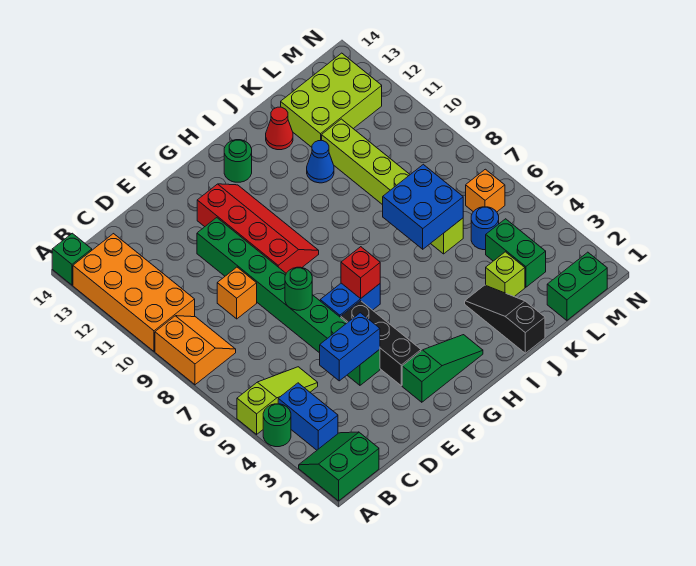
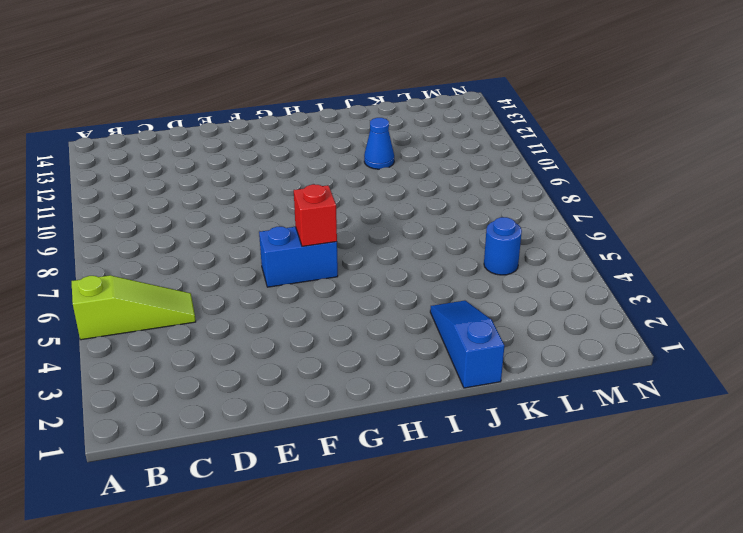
blue slope J1:J3 level 1 top 1 -> black slope J1:J3 level 1 top 1
none -> green slope A1:B2 level 1 top 1
none -> green round brick A4 level 1
none -> orange slope A8:B9 level 1 top A

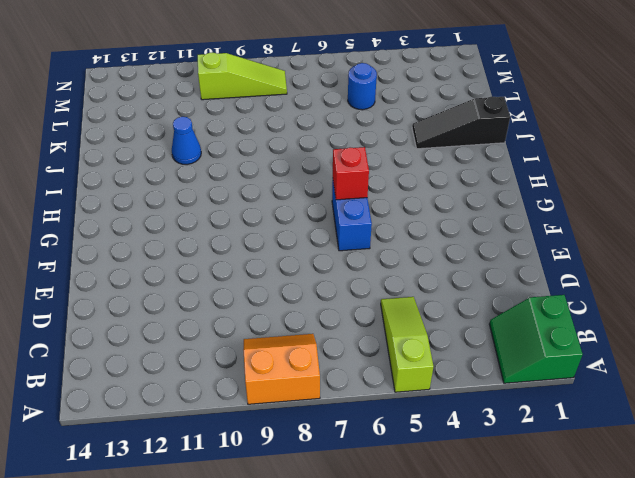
lime slope M8:M10 level 1 top 10 -> none
none -> green round brick A4 level 1
none -> orange brick A10:B13 level 1
none -> green brick A14 level 1

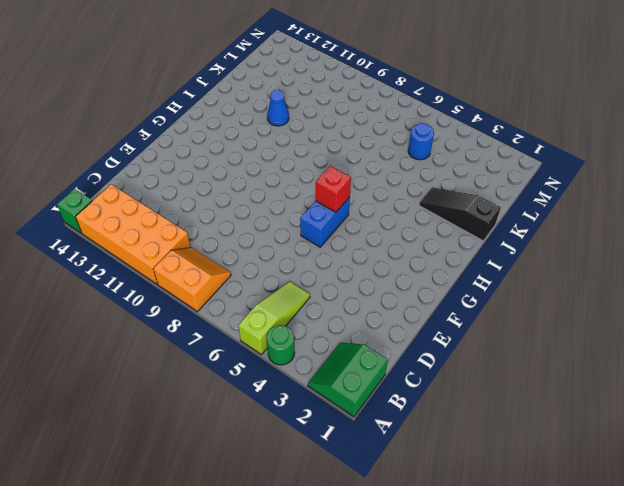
none -> blue brick B3:B4 level 1
none -> orange brick D9 level 1
none -> green brick E4:E11 level 1

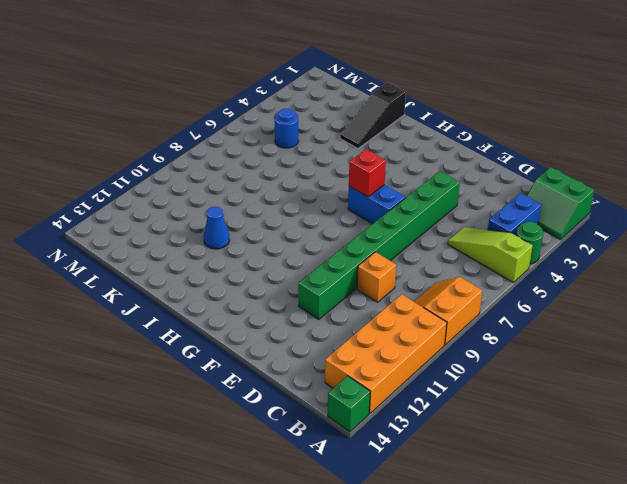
none -> green slope F2:H2 level 1 top F
none -> black brick F3:F5 level 1
none -> red slope F9:G12 level 1 top F

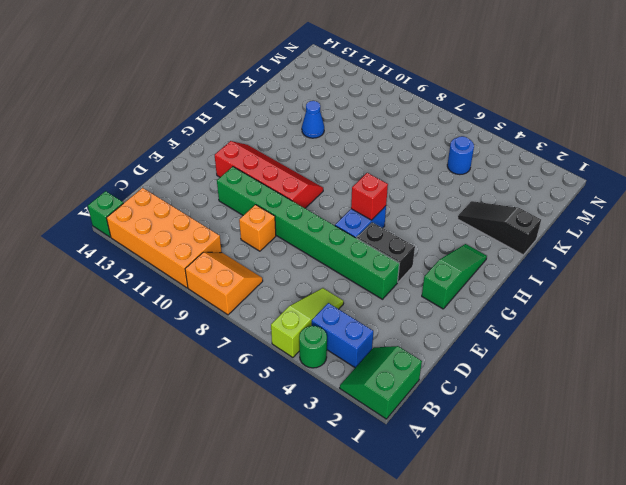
black brick F4:F5 level 1 -> black brick F3:F5 level 1
none -> green round brick H13 level 1
none -> red cone J13 level 1
none -> lime brick K3 level 1

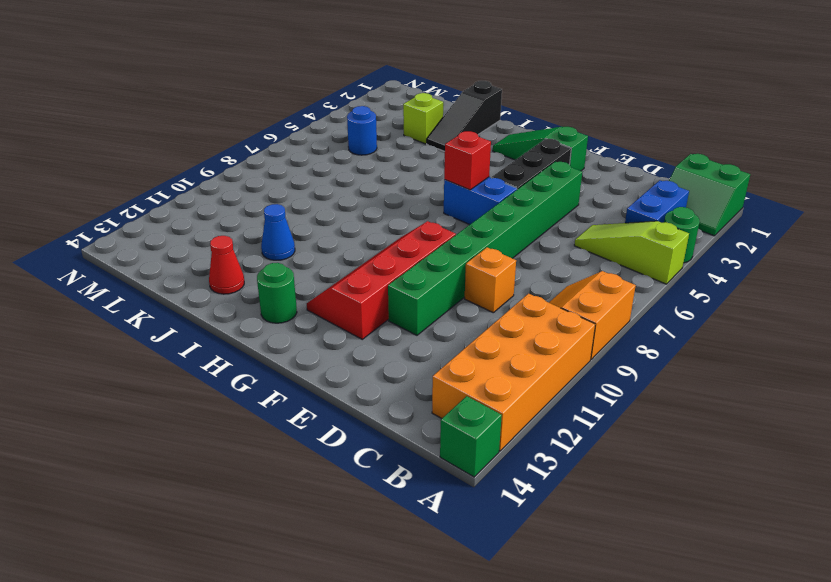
none -> lime brick K6:K11 level 1
none -> lime brick K12:M13 level 1
none -> green brick L1:M1 level 1

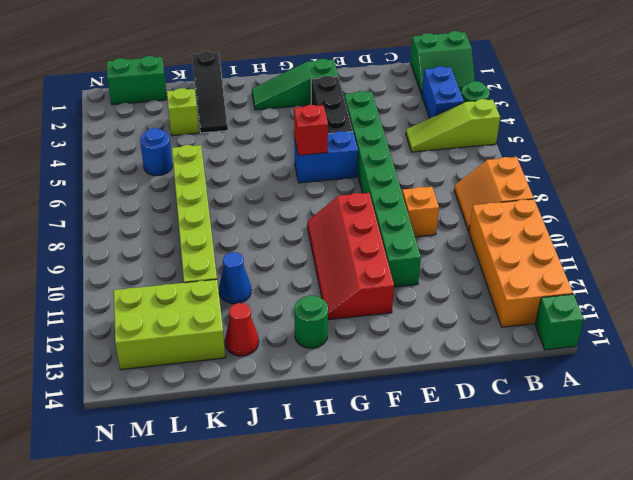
none -> green brick L3:L4 level 1
none -> orange brick M6 level 1
none -> blue brick D4:E4 level 2

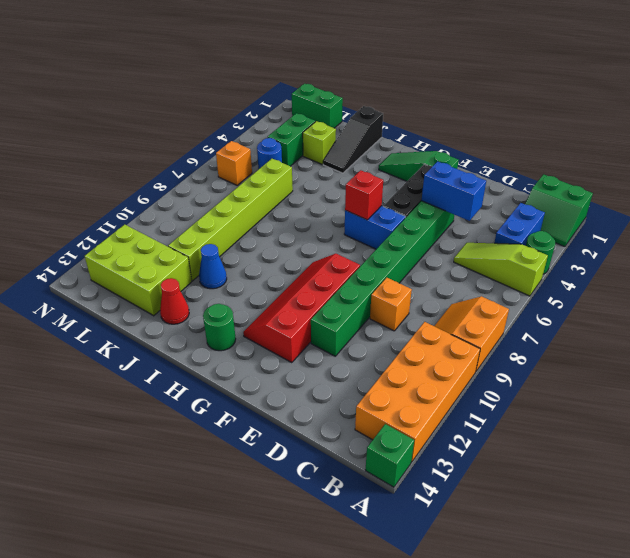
none -> green round brick E7 level 2
none -> blue brick J6:K7 level 2

